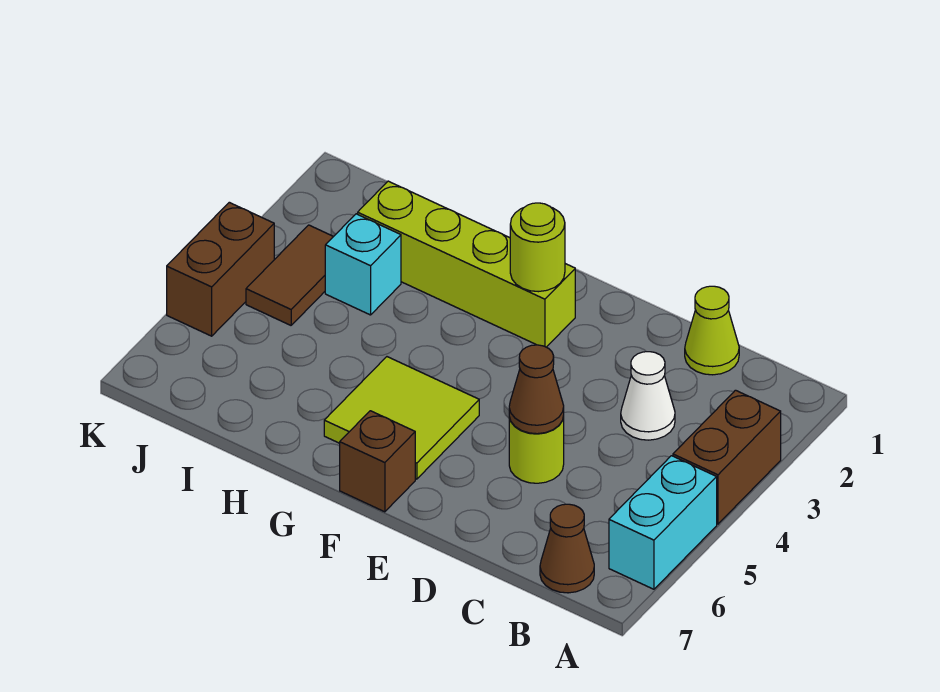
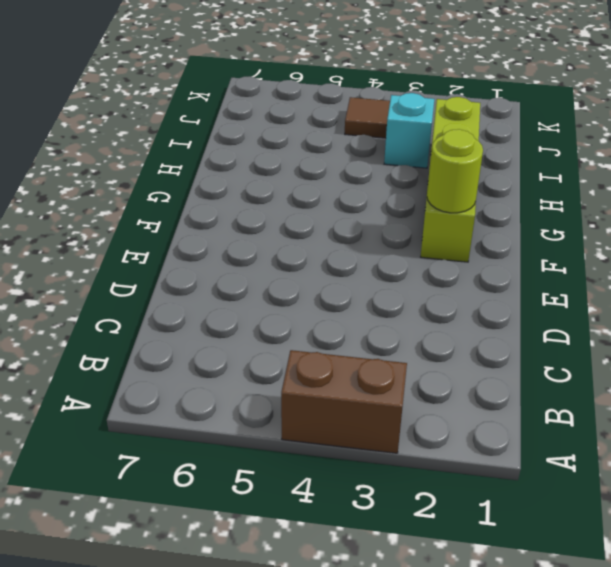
none -> cyan brick A5:A6 level 1
none -> brown cone B7 level 1
none -> lime cone C1 level 1

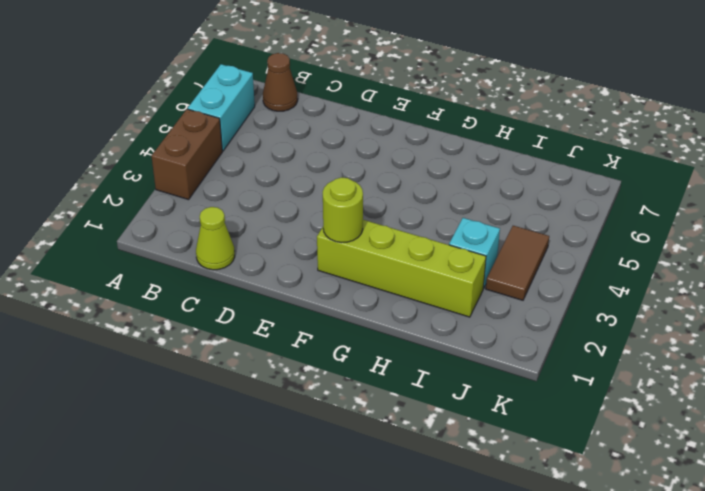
none -> white cone C3 level 1
none -> lime round brick D5 level 1
none -> lime tile F5:G6 level 1

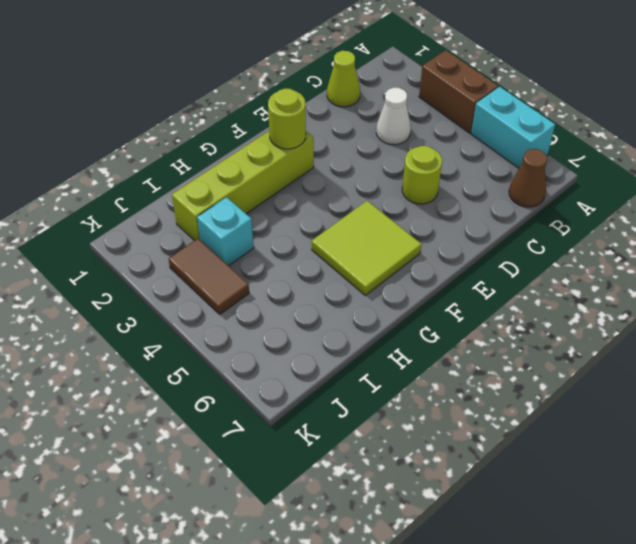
none -> brown brick F7 level 1
none -> brown brick K4:K5 level 1
none -> brown cone D5 level 2

